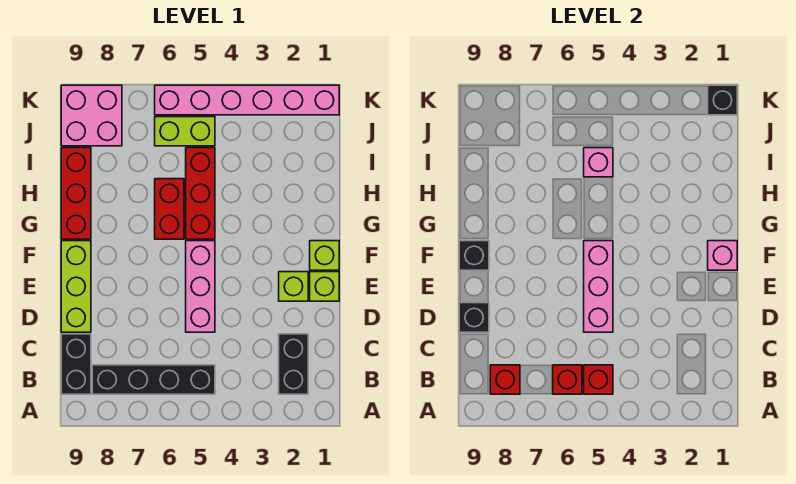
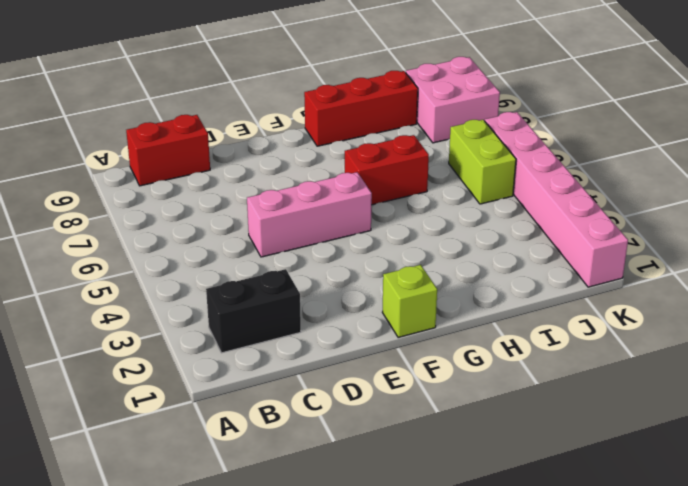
red brick B9:C9 level 1 -> black brick B9:C9 level 1
none -> black brick B5:B8 level 1
none -> lime brick D9:F9 level 1
none -> lime brick E1 level 1

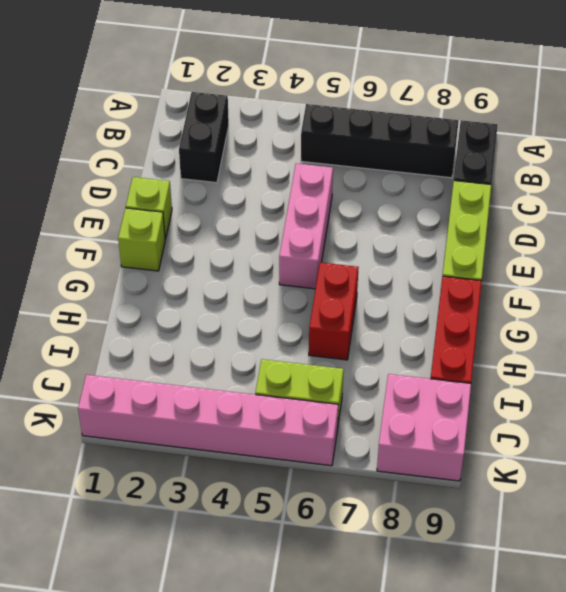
none -> lime brick E2 level 1
none -> red brick G5:I5 level 1
none -> red brick B5 level 2

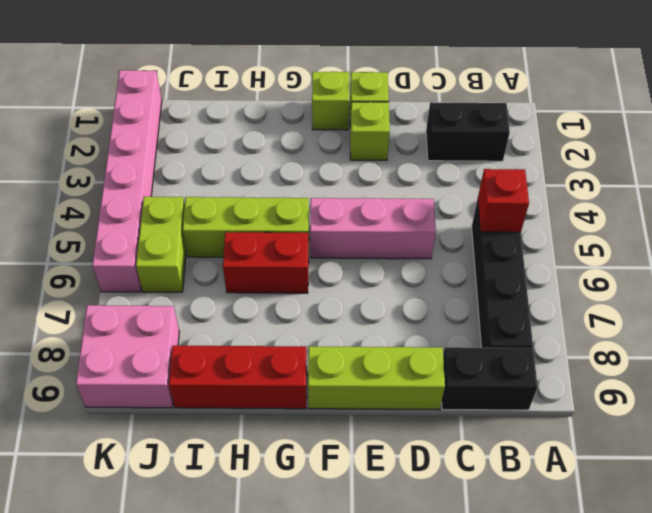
lime brick G5:I5 level 1 -> red brick G5:I5 level 1
none -> red brick B6 level 2
none -> red brick B8 level 2
none -> pink brick D5:F5 level 2

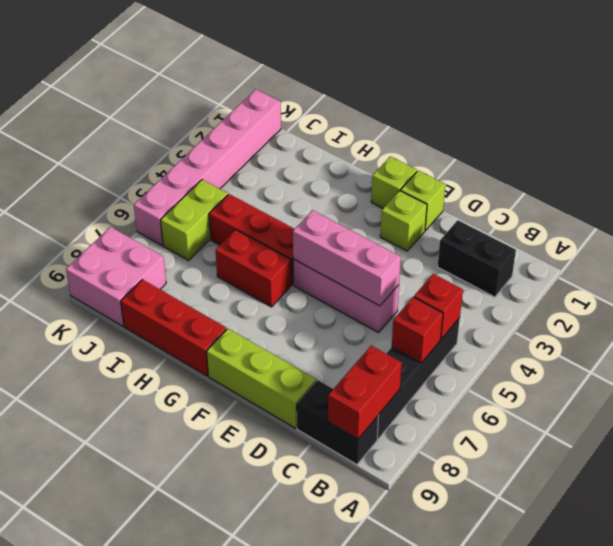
red brick B8:B9 level 2 -> red brick B8 level 2
none -> black brick D9 level 2
none -> pink brick F1 level 2
none -> black brick F9 level 2

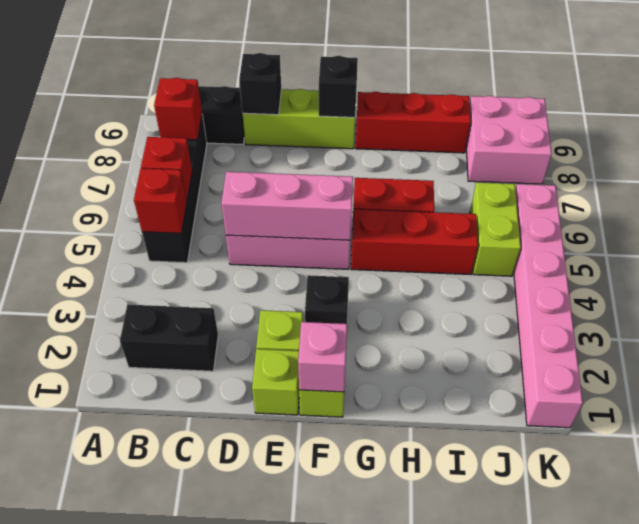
black brick F3 level 1 -> black brick K1 level 2
none -> pink brick I5 level 2

